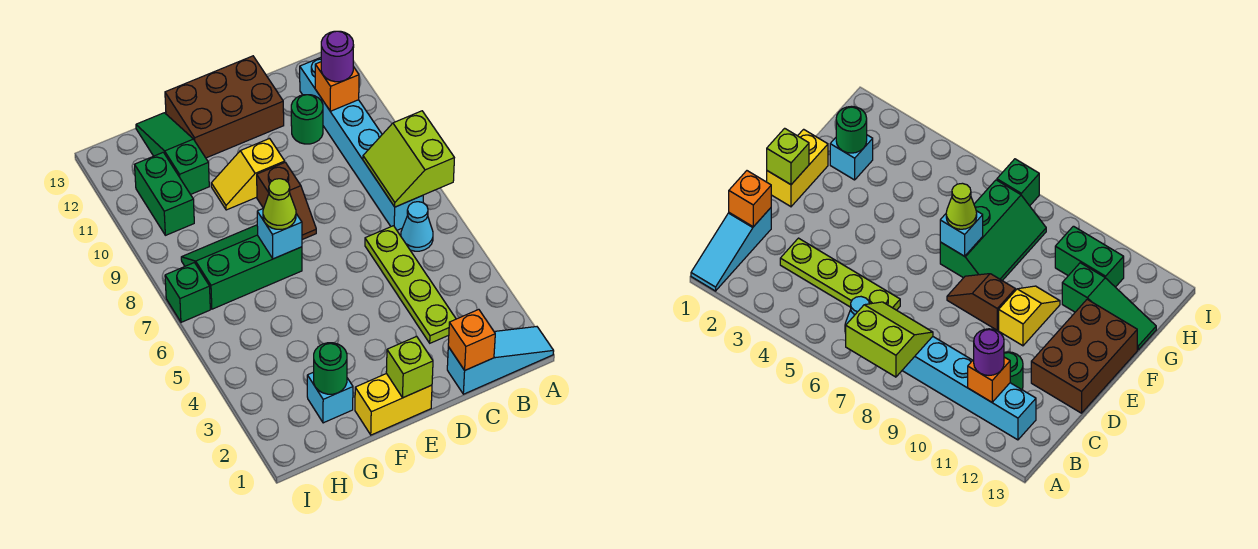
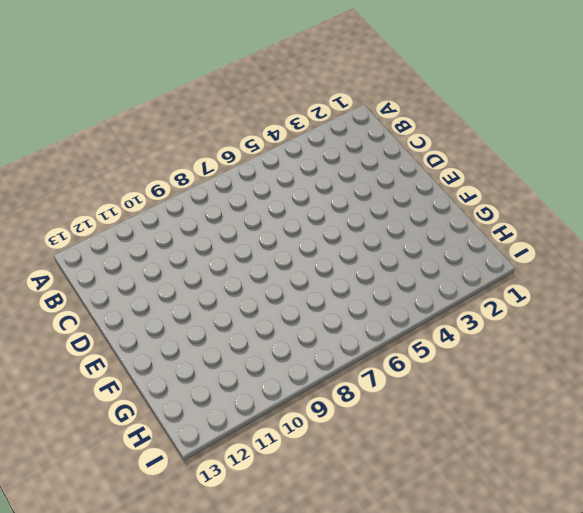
none -> cyan slope A1:C1 level 1 top C
none -> cyan cone B6 level 1
none -> cyan brick B7:B12 level 1

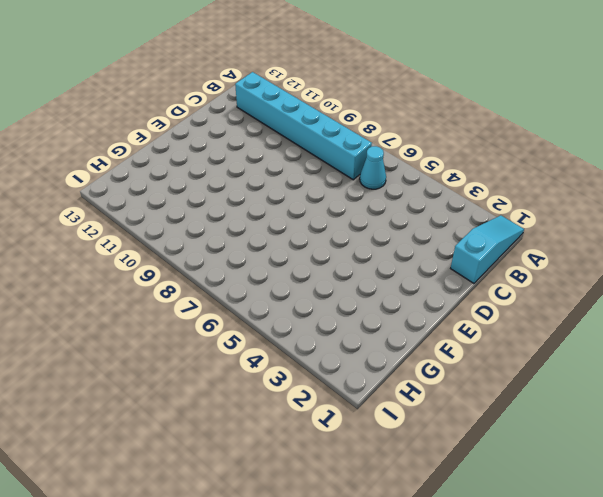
none -> lime plate C3:C6 level 1
none -> green round brick C11 level 1
none -> brown brick D12:F13 level 1

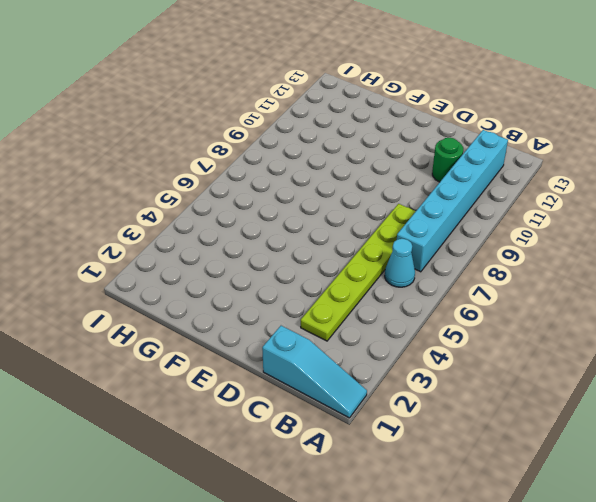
lime plate C3:C8 level 1 -> lime plate C3:C6 level 1
none -> brown brick D12:F13 level 1
none -> yellow brick E1:F1 level 1
none -> brown slope E8:E9 level 1 top 9

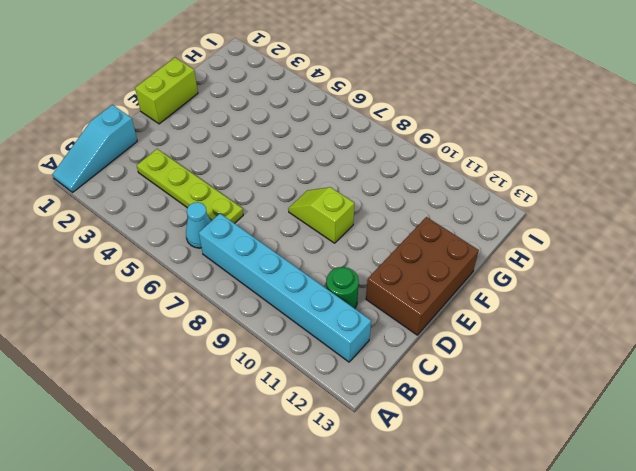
lime brick E1:F1 level 1 -> yellow brick E1:F1 level 1
lime slope E8:E9 level 1 top 9 -> brown slope E8:E9 level 1 top 9
none -> yellow slope E10:F10 level 1 top E
none -> green slope F7:H8 level 1 top 7
none -> cyan brick G2 level 1

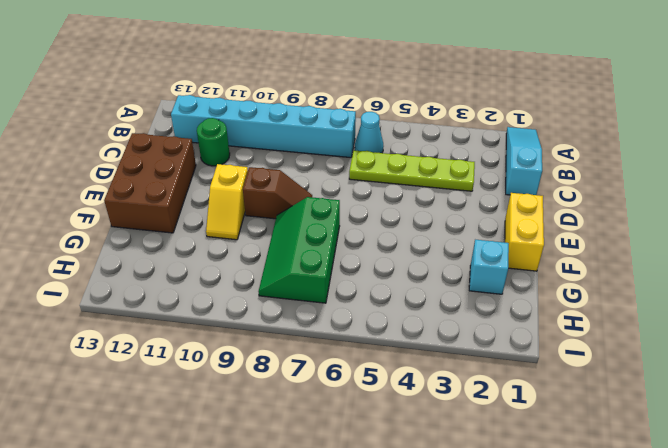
none -> green slope G11:G13 level 1 top 11
none -> green brick H10:H11 level 1
none -> green brick I7 level 1

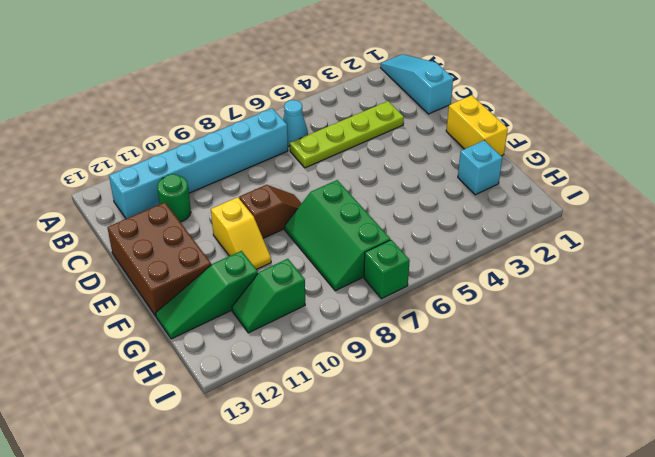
green slope H10:H11 level 1 top 10 -> green brick H10:H11 level 1
none -> lime slope A7:B8 level 2 top A
none -> orange brick B11 level 2
none -> orange brick C1 level 2

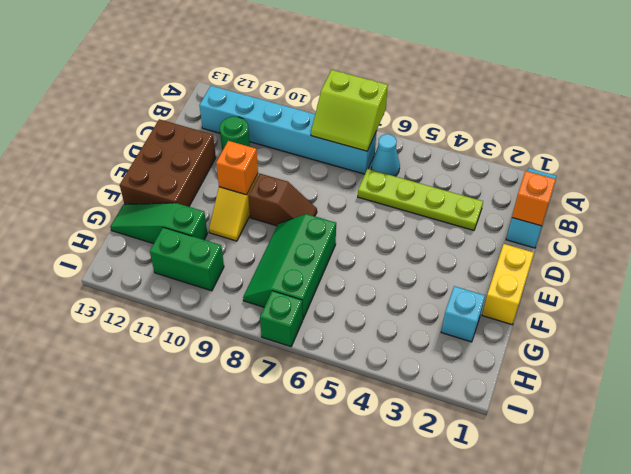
orange brick E10 level 2 -> orange brick B11 level 2
none -> lime brick E1 level 2
none -> cyan brick F7 level 2
none -> green round brick G2 level 2

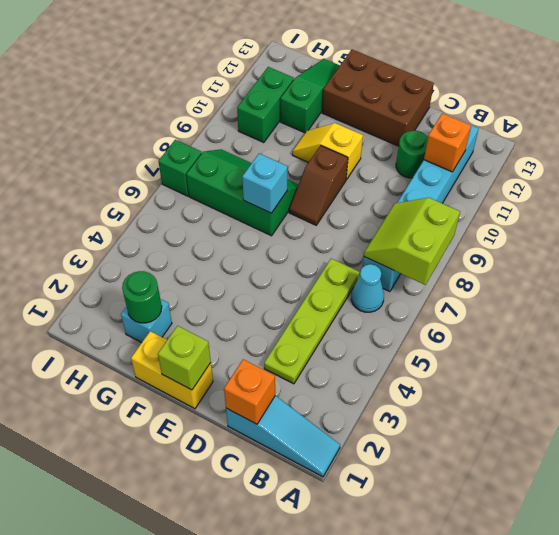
none -> purple round brick B11 level 3
none -> lime cone F7 level 3

